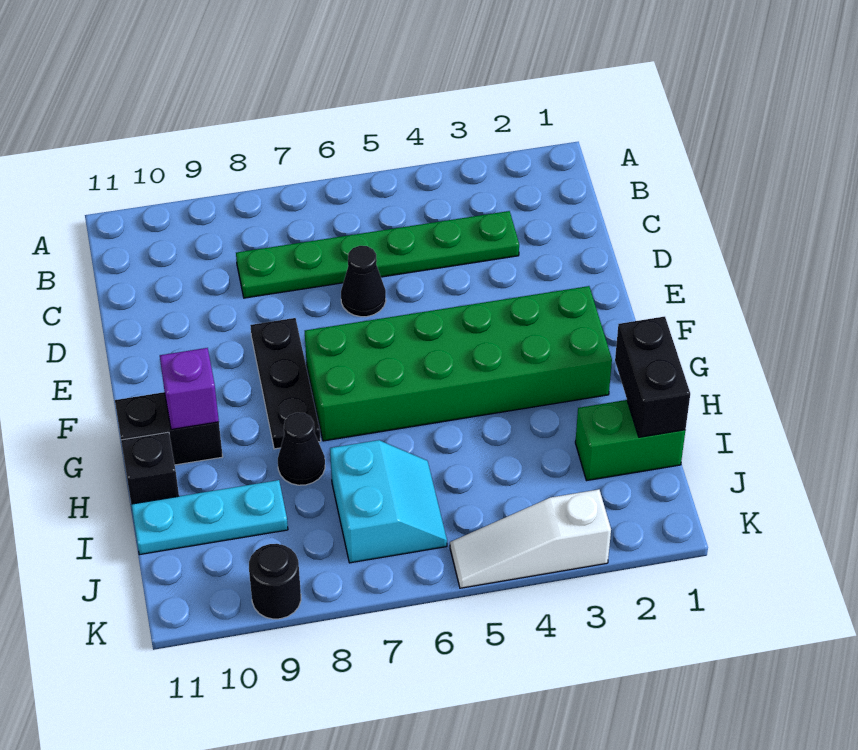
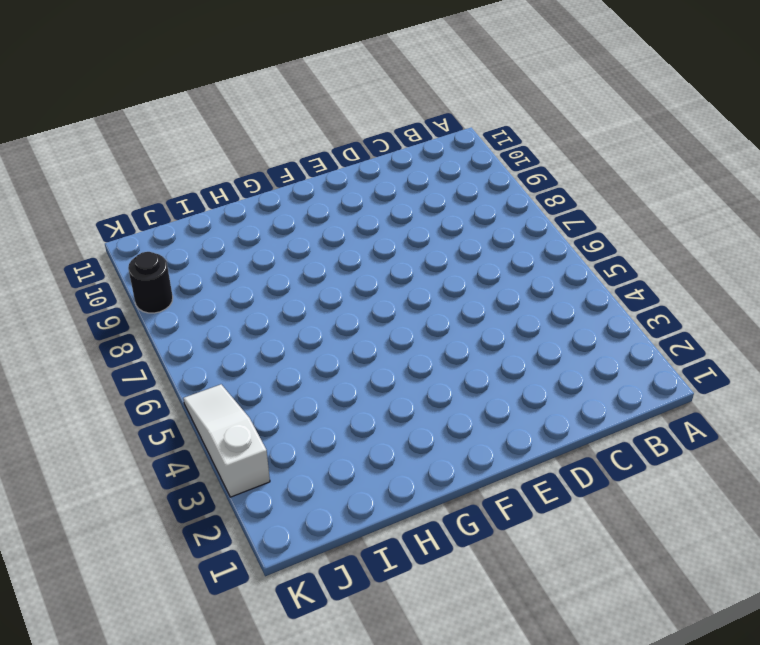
none -> green plate C3:C8 level 1
none -> black cone D6 level 1
none -> black plate E8:G8 level 1

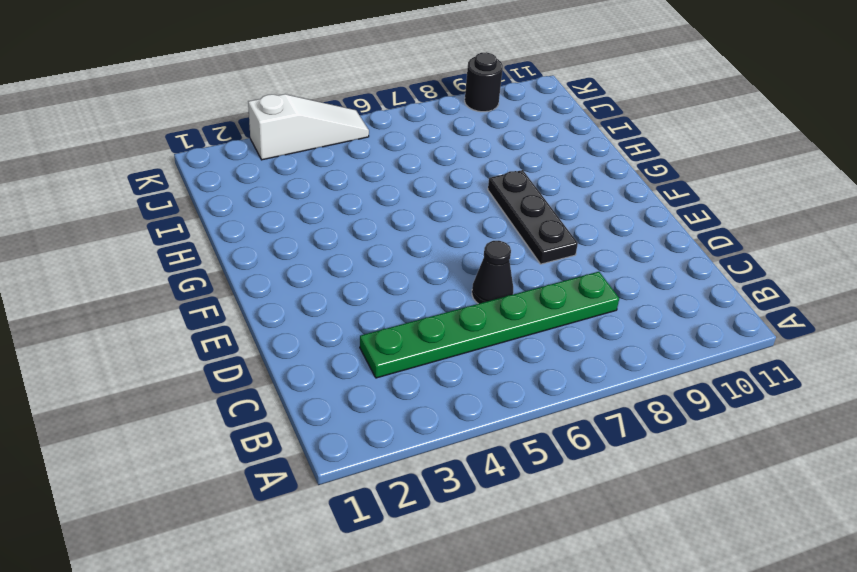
none -> green brick F2:G7 level 1
none -> black brick G10:G11 level 1
none -> black cone H8 level 1

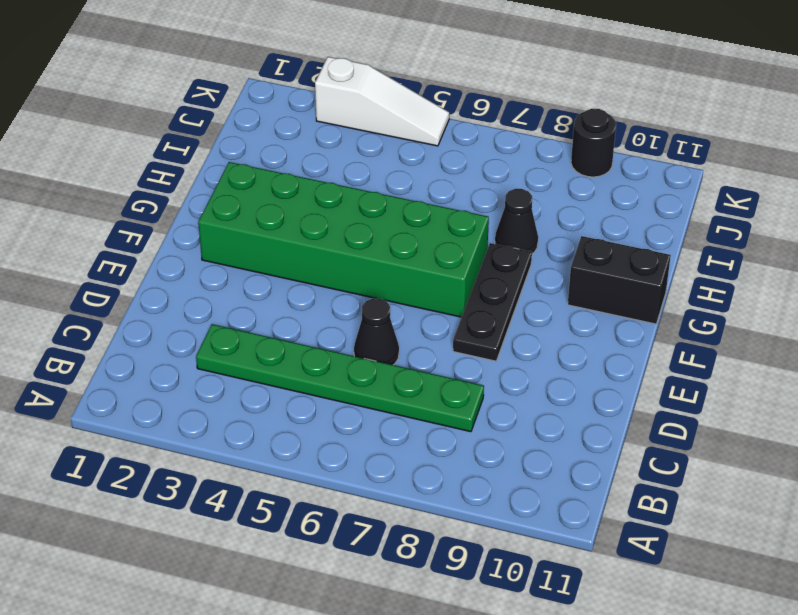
none -> black brick H11 level 1
none -> green brick I1:I2 level 1
none -> cyan slope I6:J7 level 1 top 7

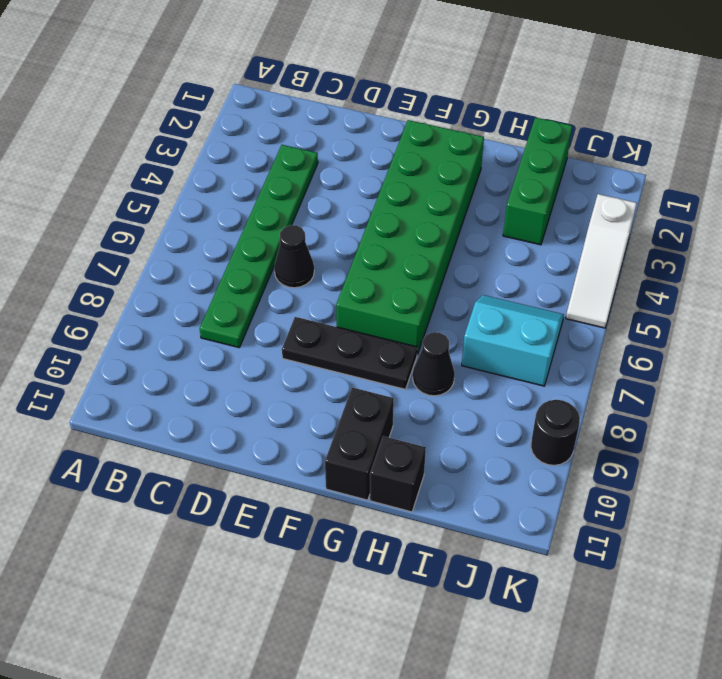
green brick I1:I3 level 1 -> green brick I1:I2 level 1
none -> cyan plate I9:I11 level 1
none -> purple brick G10 level 2
none -> black brick H1:I1 level 2

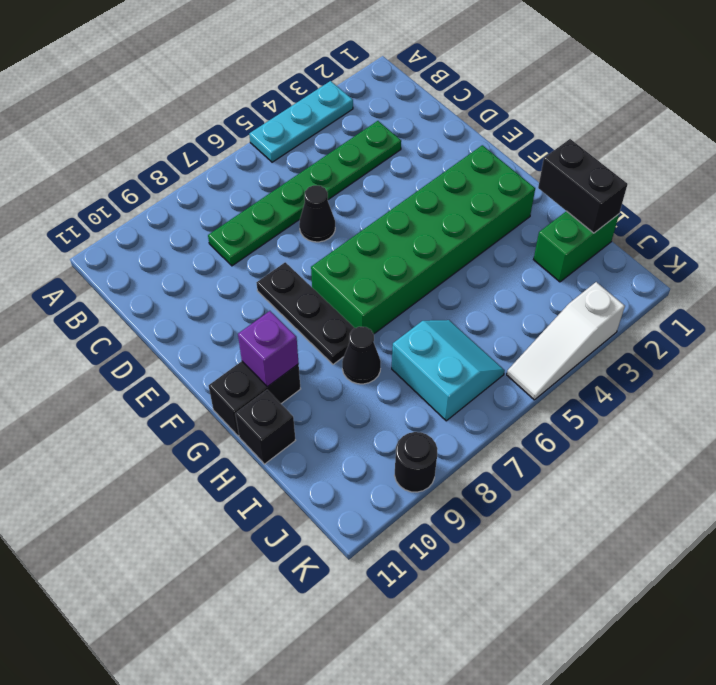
cyan plate A3:A5 level 1 -> cyan plate I9:I11 level 1

